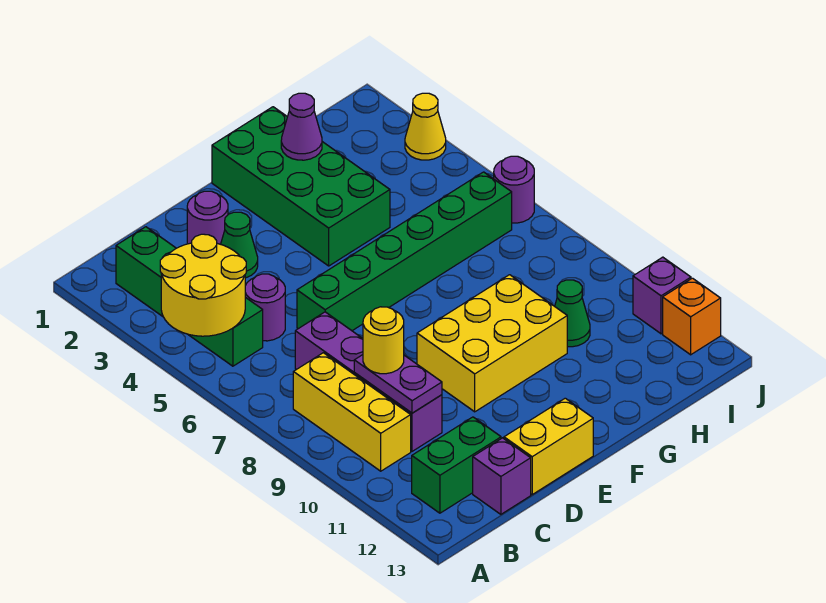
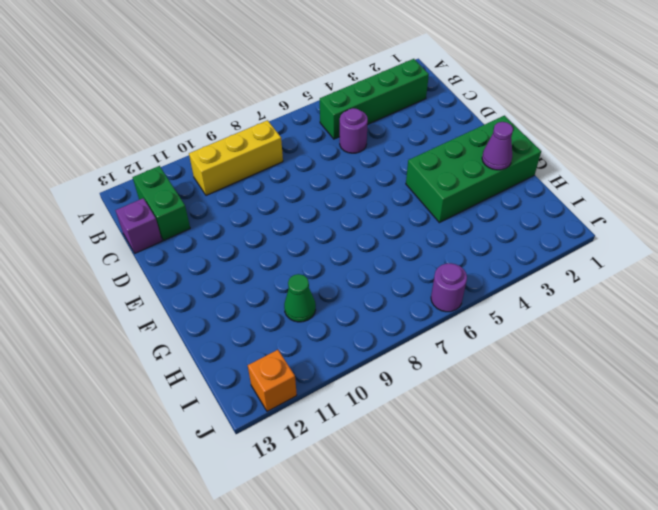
none -> purple brick C7:C10 level 1
none -> purple round brick D2 level 1
none -> green cone D3 level 1

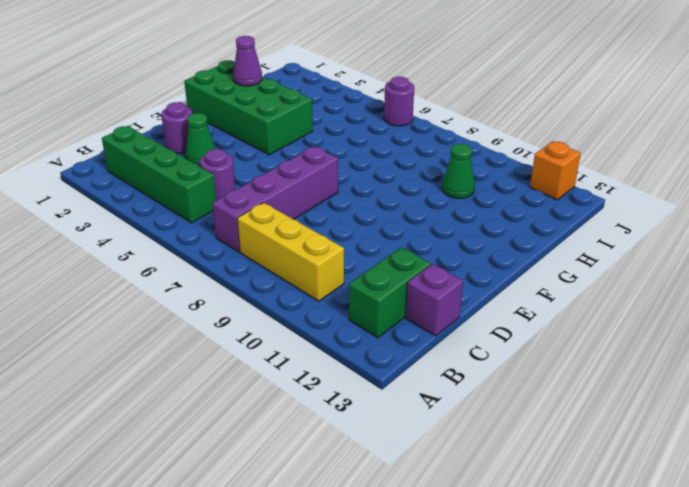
purple brick B7:E7 level 1 -> purple brick C7:C10 level 1
none -> green brick D6:I6 level 1
none -> yellow brick D13:E13 level 1
none -> yellow brick E9:G10 level 1

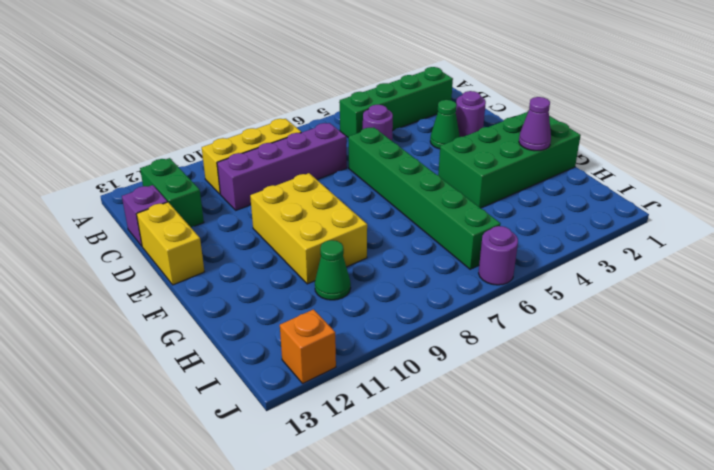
none -> yellow cone J3 level 1
none -> purple brick J11 level 1
none -> yellow round brick A4:B5 level 2

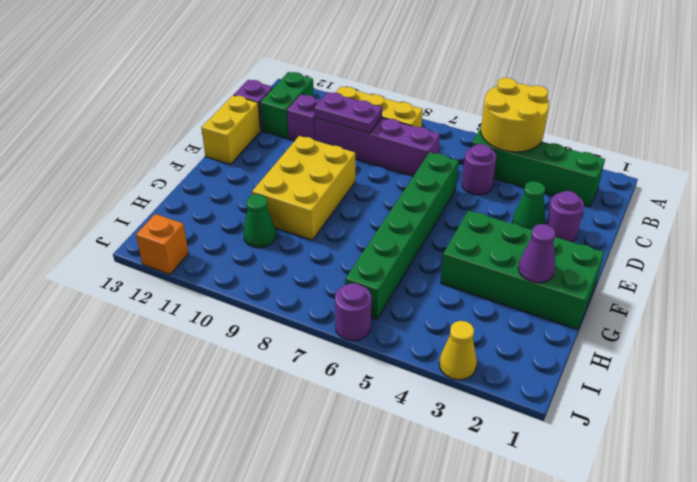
purple brick C11 level 1 -> purple brick J11 level 1
none -> yellow round brick C9 level 3

